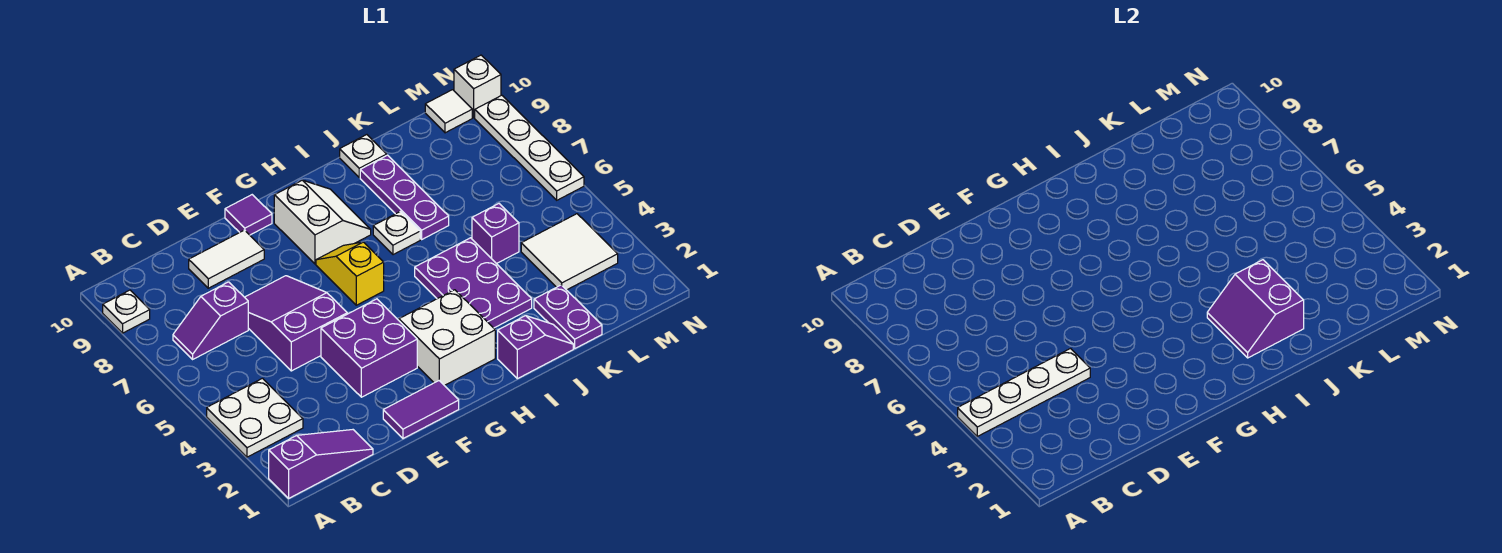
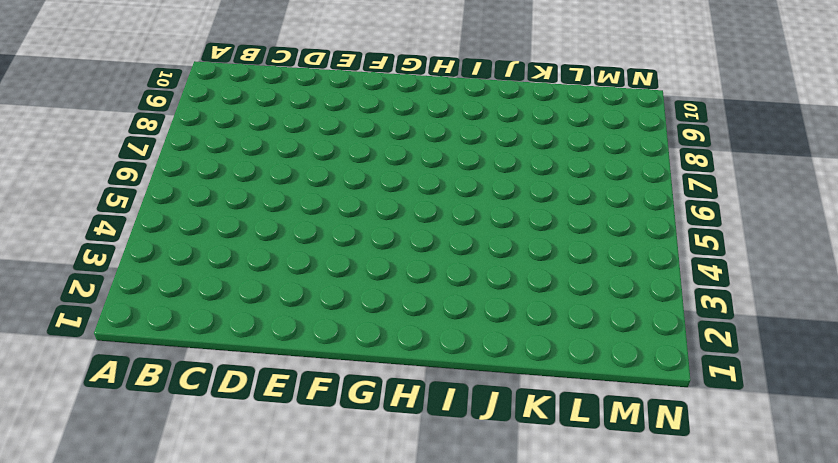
none -> purple slope A1:C1 level 1 top A
none -> white plate A3:B4 level 1
none -> white plate A9 level 1

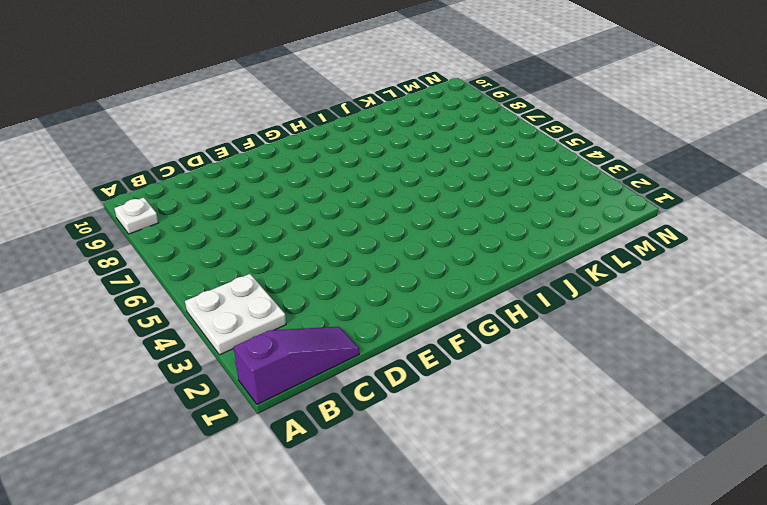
none -> purple slope B7:C7 level 1 top C
none -> purple slope D5:E7 level 1 top 5
none -> white tile D9:E9 level 1

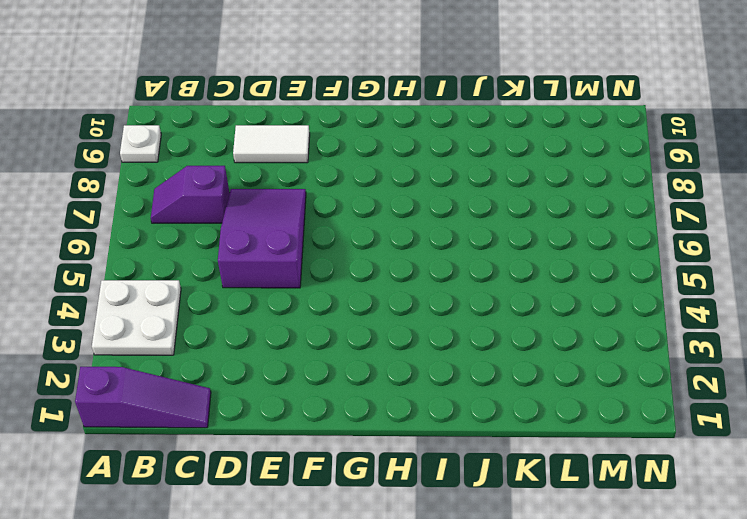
none -> purple tile E1:F1 level 1
none -> purple brick E3:F4 level 1
none -> purple tile F10 level 1

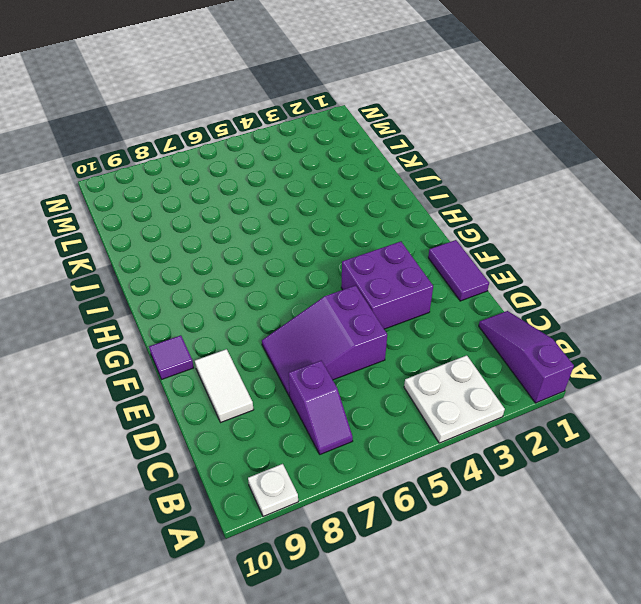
none -> white brick G2:H3 level 1
none -> yellow slope G6:G7 level 1 top 6
none -> white slope G8:H9 level 1 top G

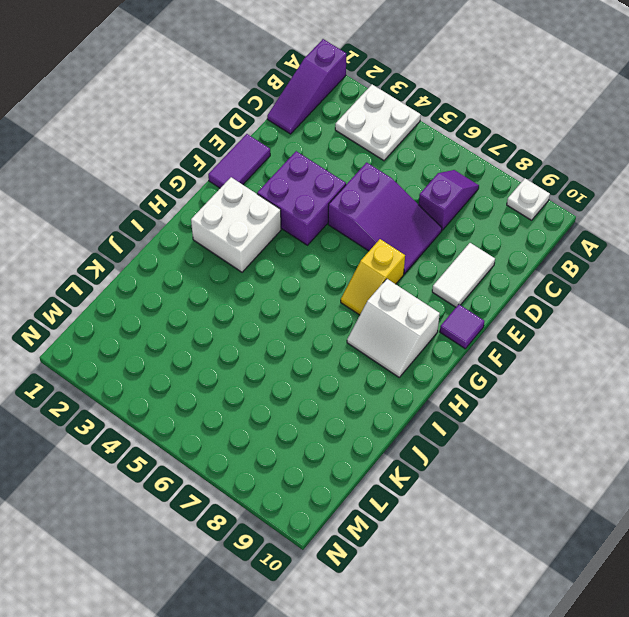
yellow slope F7:G7 level 1 top F -> yellow slope G6:G7 level 1 top 6
none -> purple slope I1:J1 level 1 top I
none -> purple plate I3:J5 level 1
none -> white plate I7 level 1

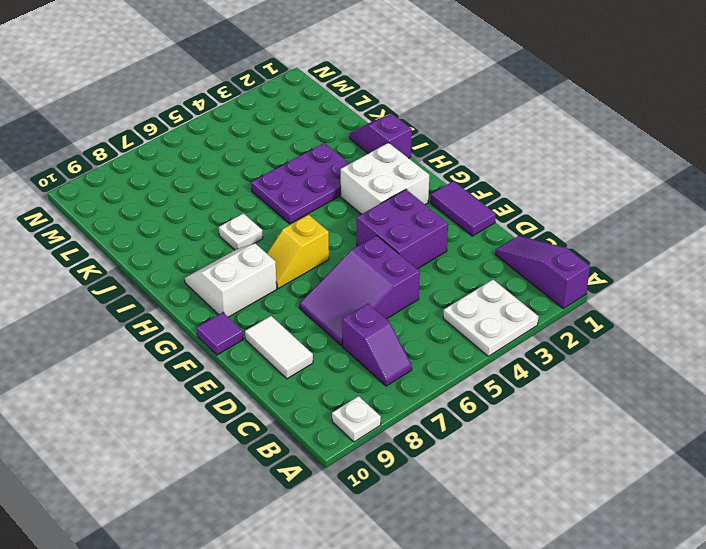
none -> purple plate J7:J9 level 1
none -> white plate J10 level 1
none -> purple plate K1:K2 level 1

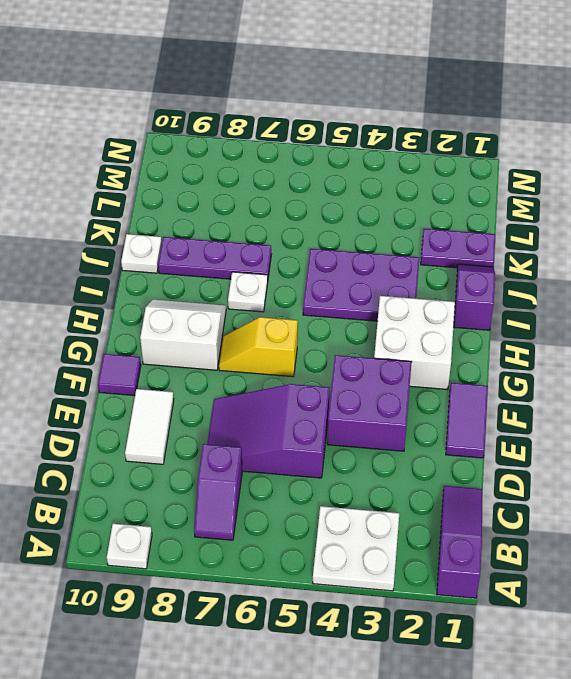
none -> purple brick K5 level 1
none -> white tile L3:M4 level 1
none -> white tile M10 level 1

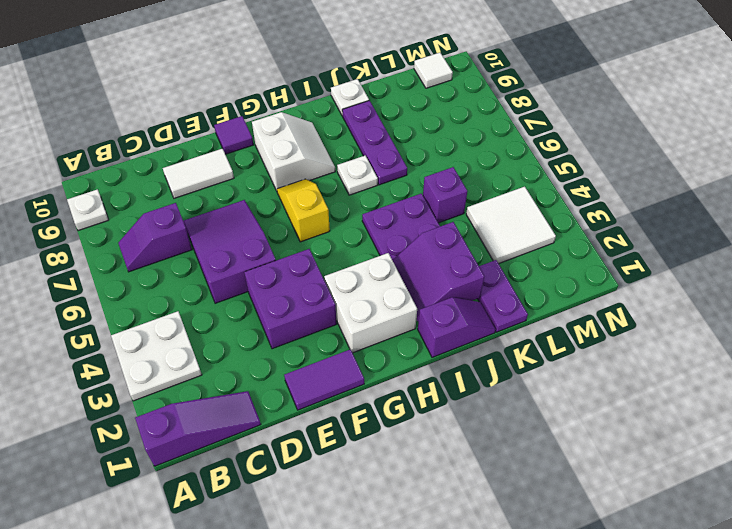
none -> white plate N6:N9 level 1
none -> white brick N10 level 1
none -> white plate A4:D4 level 2

